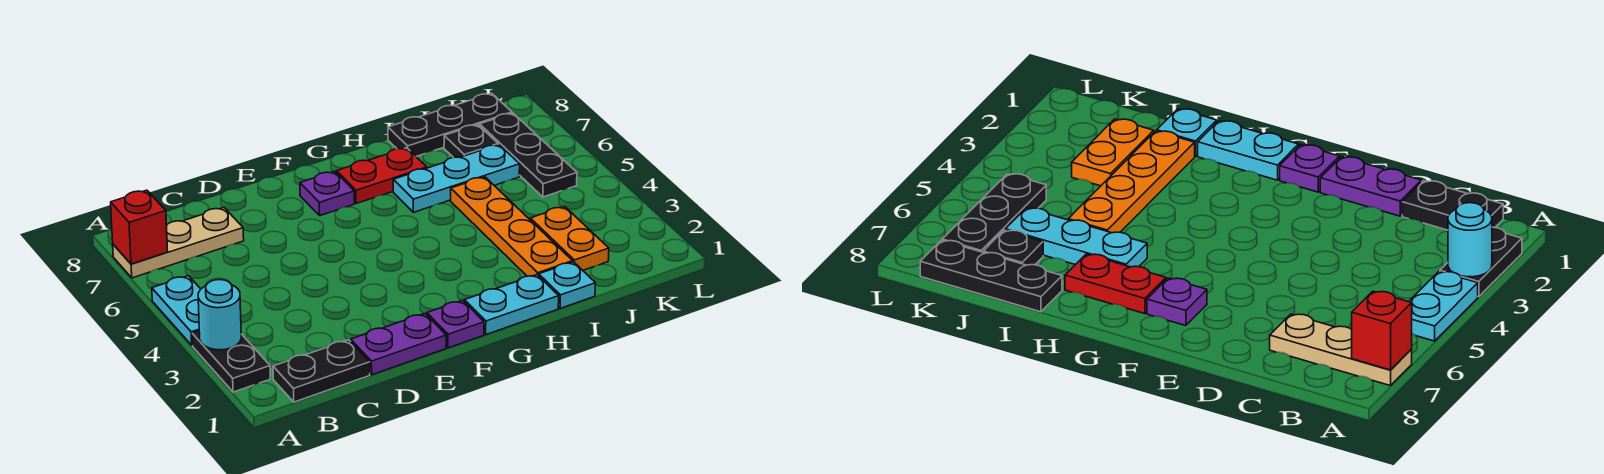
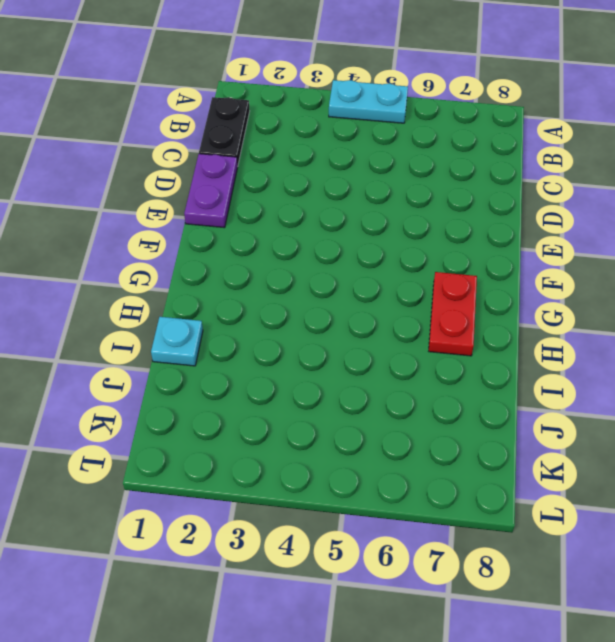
none -> black plate A2:A3 level 1
none -> tan plate A7:C7 level 1
none -> purple plate F1 level 1

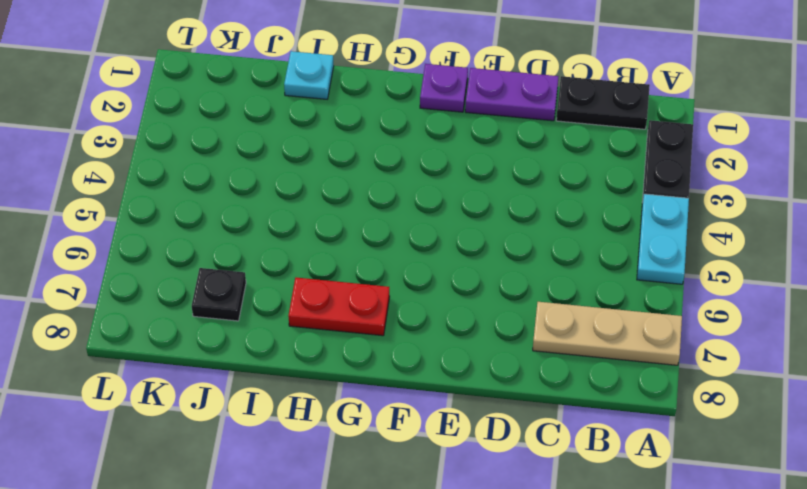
none -> purple plate F7 level 1
none -> cyan plate G1:H1 level 1
none -> cyan plate H6:J6 level 1

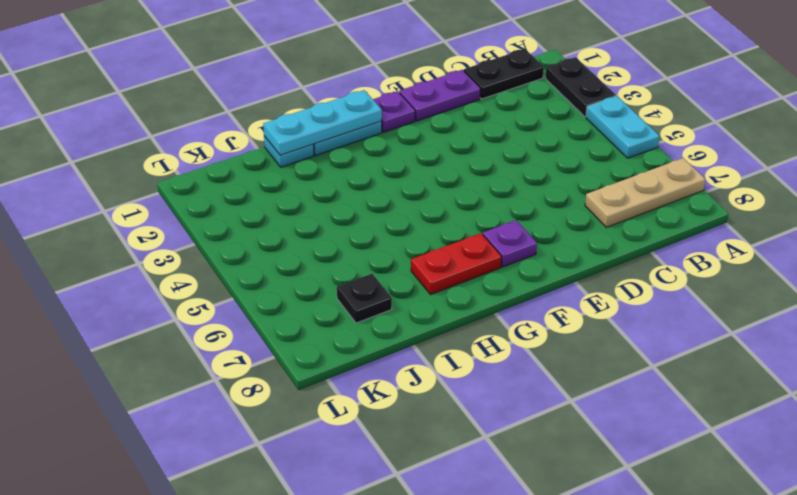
cyan plate G1:I1 level 2 -> cyan plate H6:J6 level 1
none -> orange plate I2:I5 level 1
none -> black plate I8:K8 level 1
none -> orange plate J2:J3 level 1

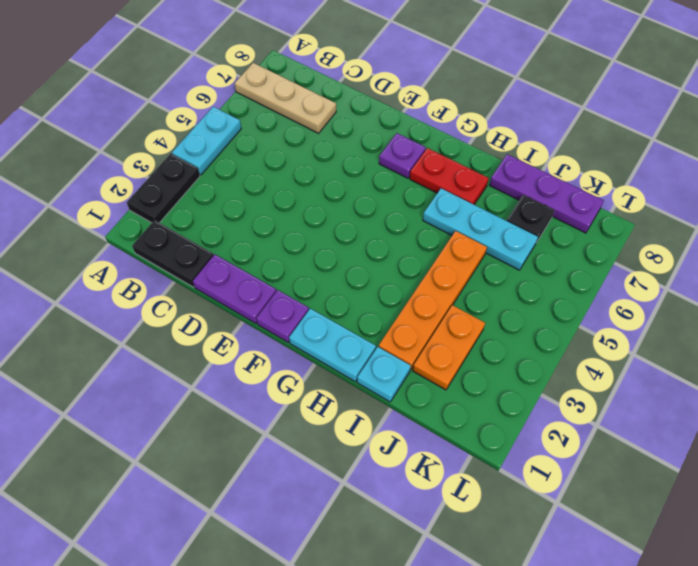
purple plate I8:K8 level 1 -> black plate I8:K8 level 1
none -> black plate K5:K7 level 1
none -> cyan round brick A3 level 2
none -> red brick A7 level 2

